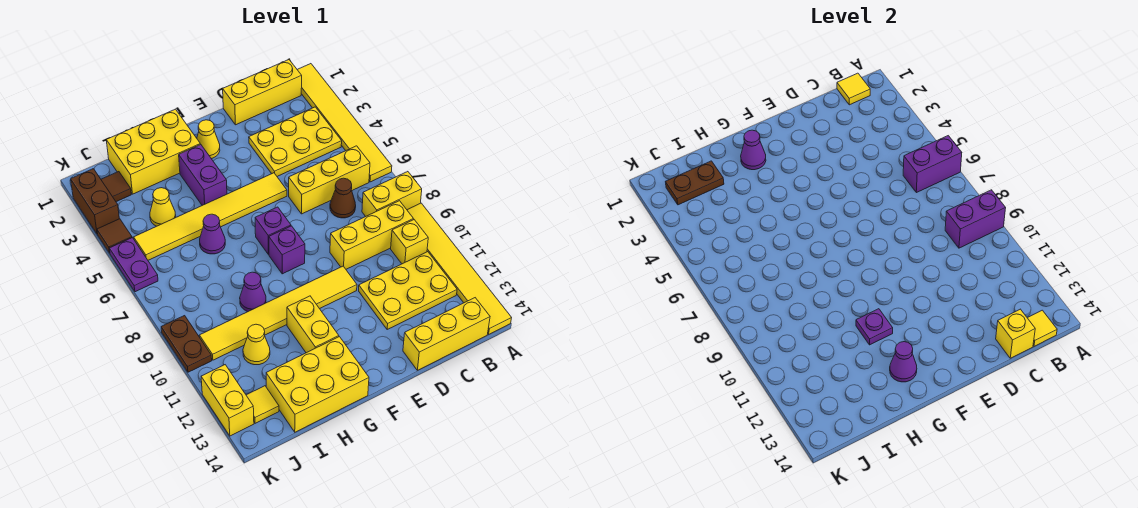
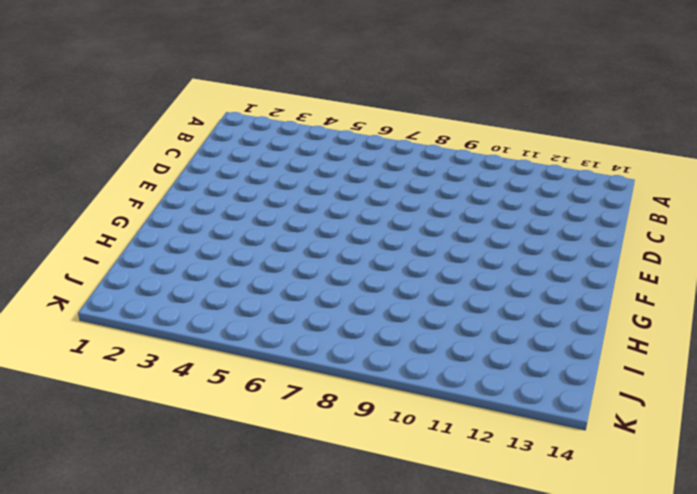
none -> yellow tile A1:A6 level 1
none -> yellow brick A8:B8 level 1
none -> yellow tile A9:A14 level 1
none -> yellow brick B1:D1 level 1

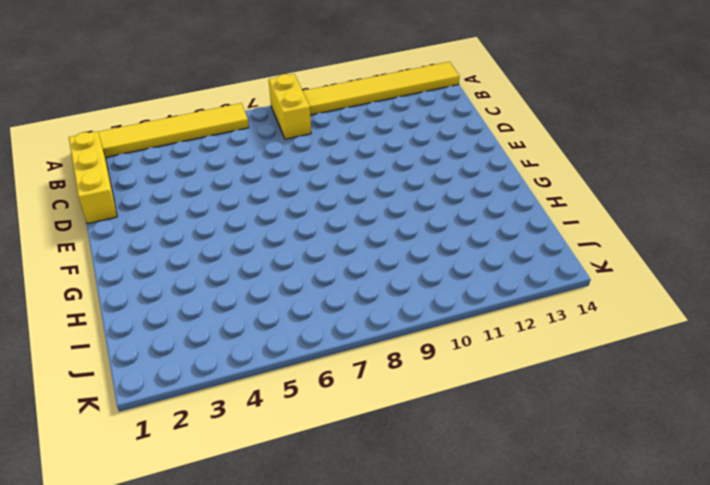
none -> yellow plate B3:D4 level 1
none -> yellow brick B6:D6 level 1
none -> yellow brick B9:D9 level 1
none -> yellow brick B10 level 1

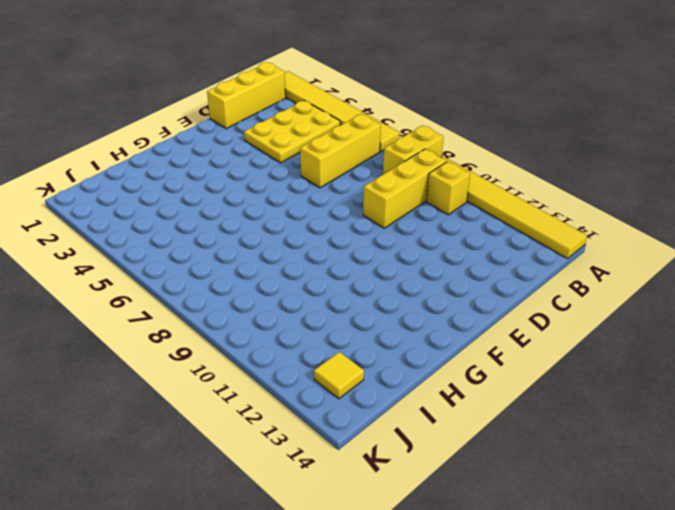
none -> yellow plate B11:D12 level 1
none -> yellow brick B14:D14 level 1
none -> brown cone C7 level 1
none -> yellow tile E5:J5 level 1

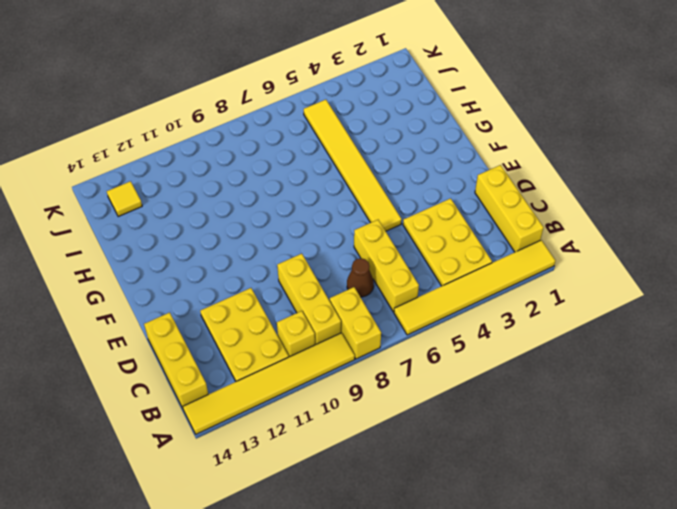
none -> yellow tile E10:J10 level 1
none -> yellow cone F2 level 1
none -> purple brick F7 level 1
none -> purple brick F8 level 1

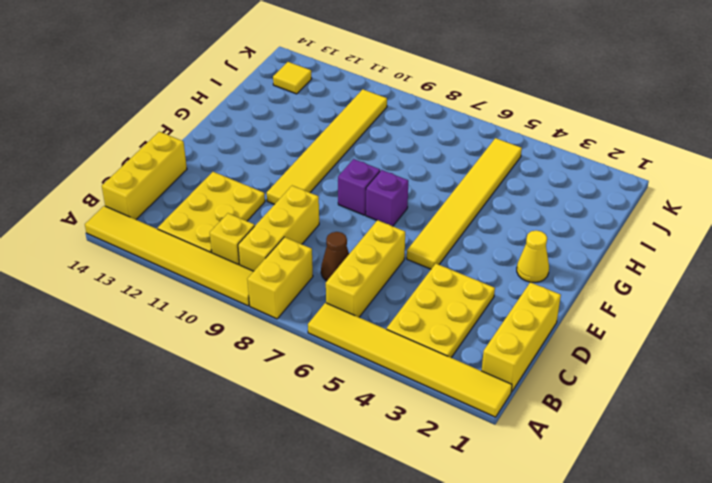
none -> yellow brick G1:I2 level 1
none -> purple brick G3:G4 level 1
none -> yellow brick G11:G12 level 1
none -> yellow brick G13:I14 level 1

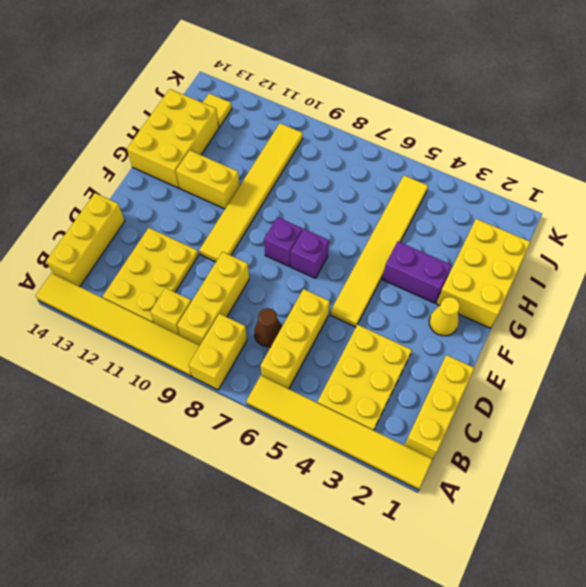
none -> purple cone H6 level 1
none -> purple cone H9 level 1
none -> yellow cone I4 level 1
none -> yellow cone I11 level 1

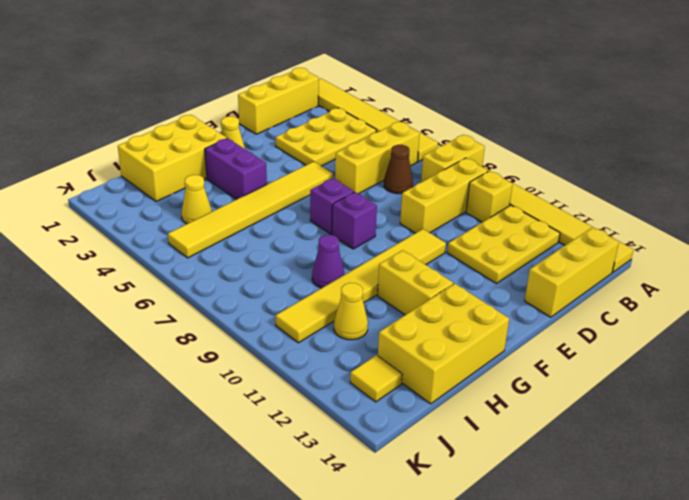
none -> purple cone H6 level 1
none -> brown tile J2 level 1
none -> brown brick K2:K3 level 1
none -> brown tile K4 level 1

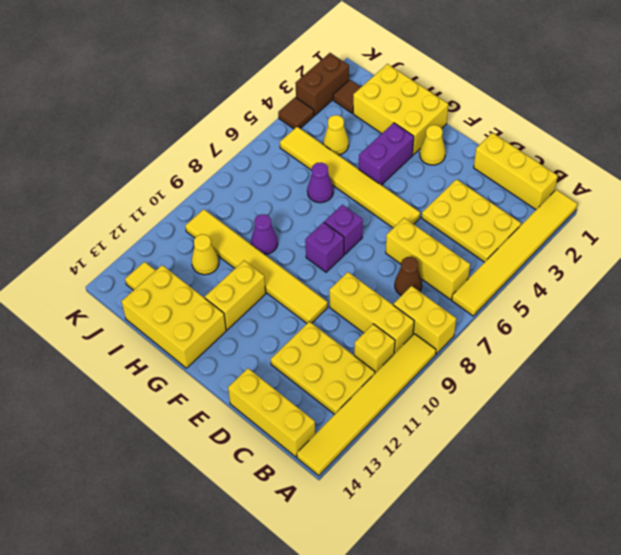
none -> purple plate K5:K6 level 1
none -> brown plate K9:K10 level 1
none -> yellow brick K12:K13 level 1
none -> purple brick A6:B6 level 2

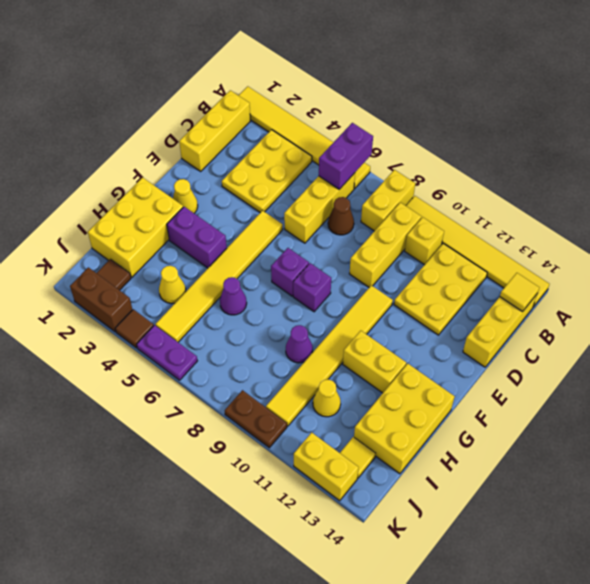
none -> purple brick A9:B9 level 2
none -> yellow tile B1 level 2
none -> yellow brick C14 level 2
none -> purple cone G2 level 2

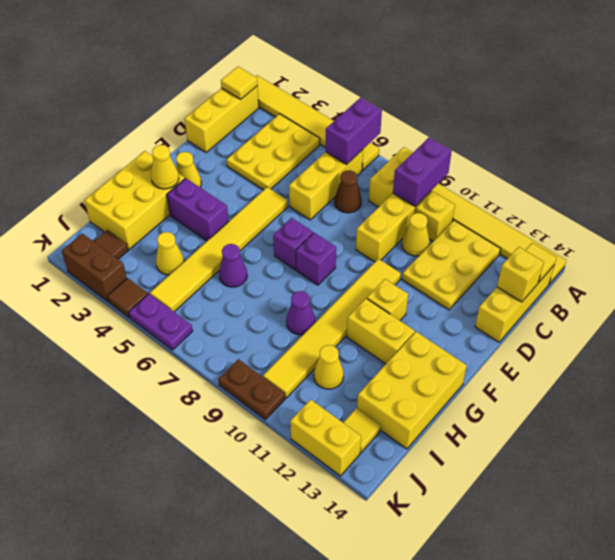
yellow cone C10 level 1 -> none
yellow brick F11 level 1 -> none
yellow cone G2 level 2 -> purple cone G2 level 2
none -> purple plate G11 level 2
none -> purple cone G13 level 2
none -> brown plate I2:J2 level 2

